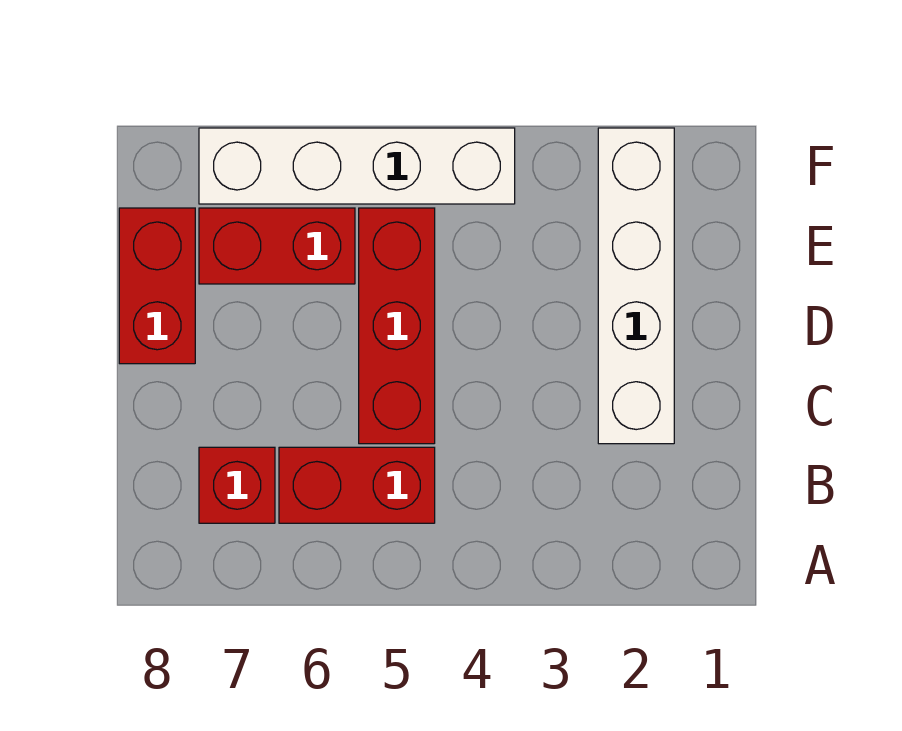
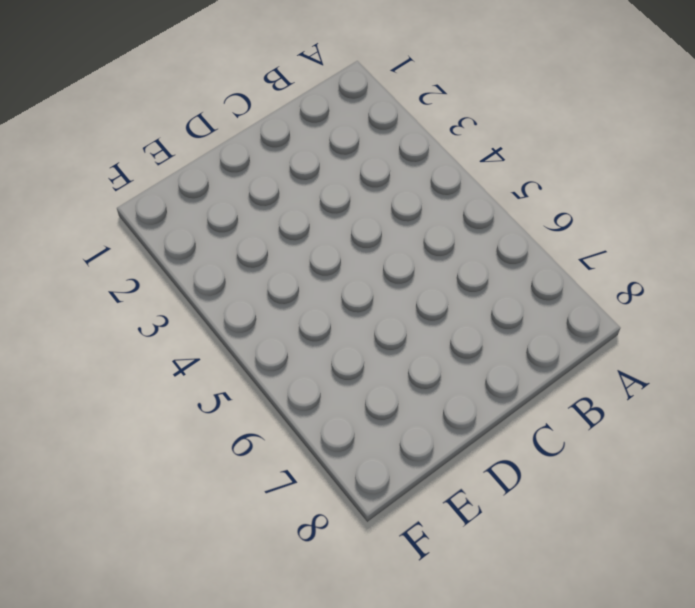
none -> red brick B5:B6 level 1
none -> red brick B7 level 1

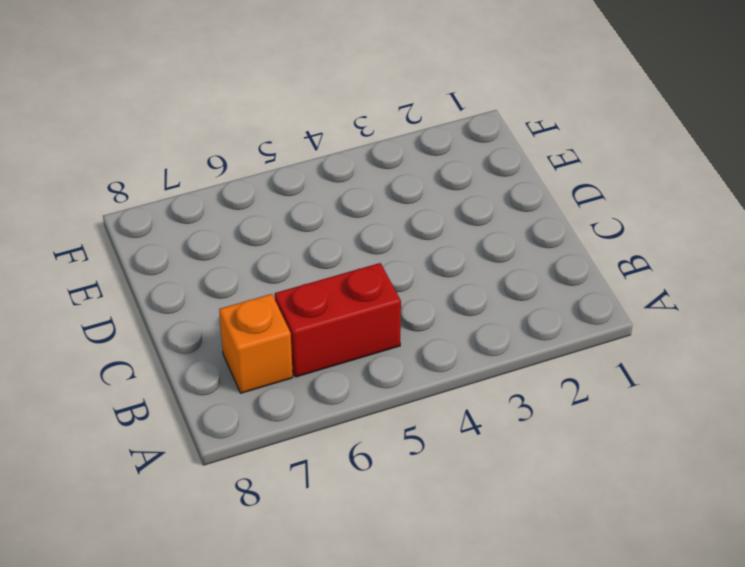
orange brick B7 level 1 -> red brick B7 level 1
none -> white brick C2:F2 level 1
none -> red brick C5:E5 level 1

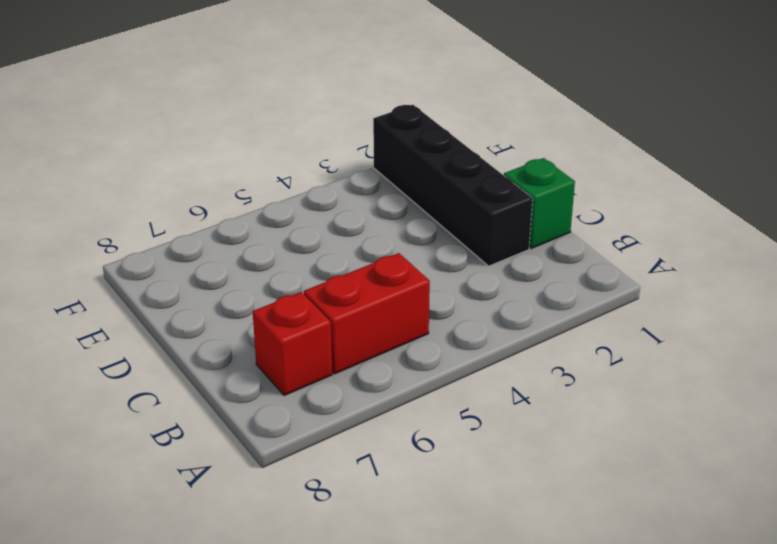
green brick C1 level 1 -> none
black brick C2:F2 level 1 -> white brick C2:F2 level 1
none -> red brick C5:E5 level 1
none -> red brick D8:E8 level 1

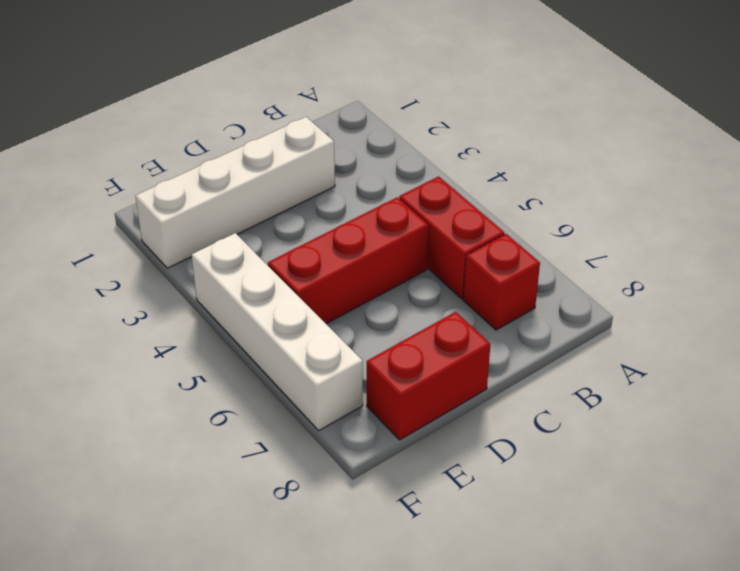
none -> red brick E6:E7 level 1

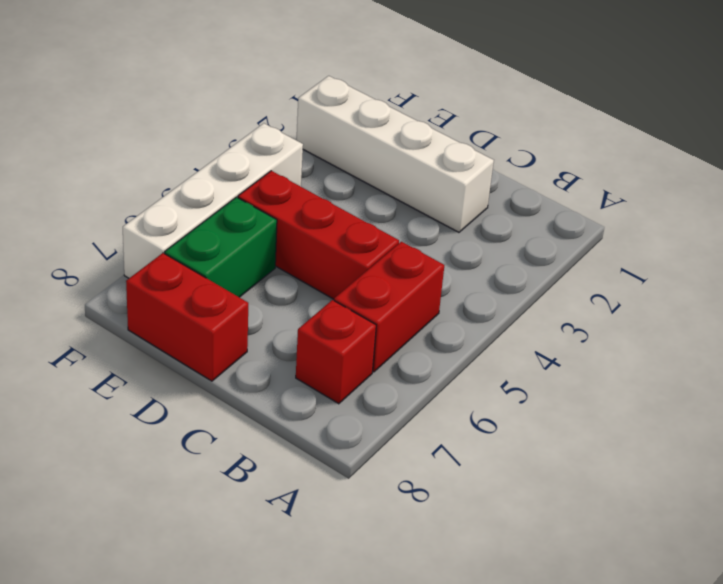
green brick E6:E7 level 1 -> red brick E6:E7 level 1

